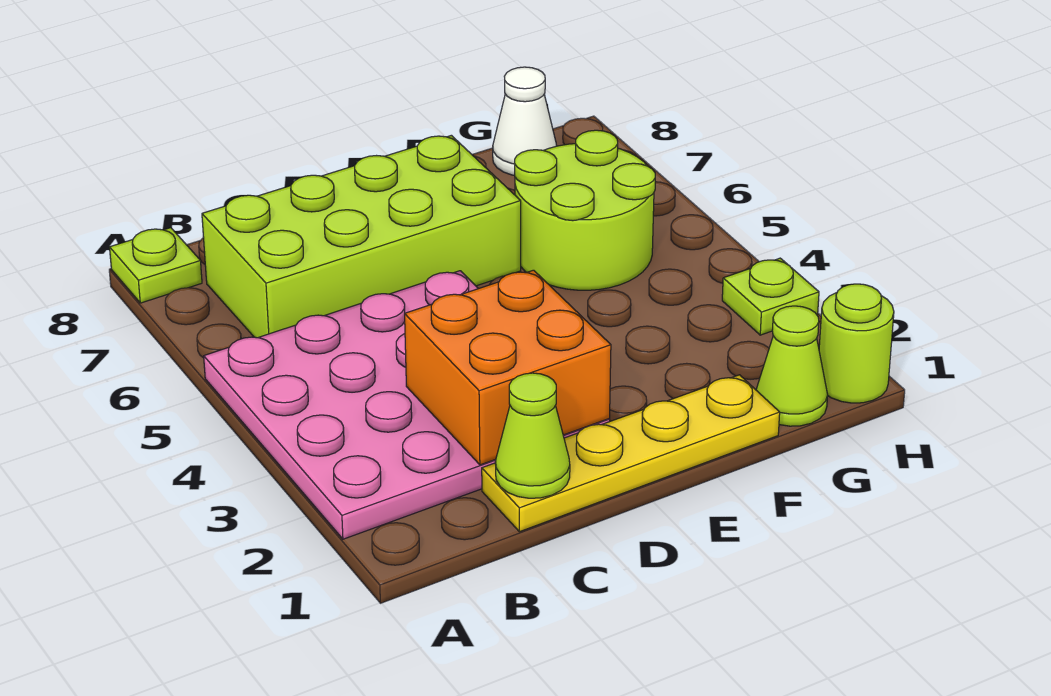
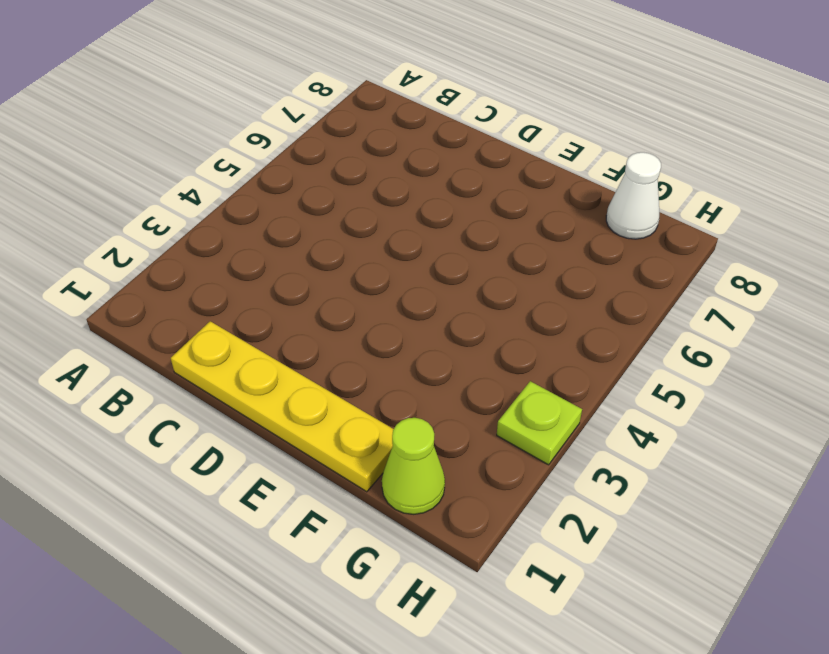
none -> pink plate A2:D5 level 1
none -> lime plate A8 level 1

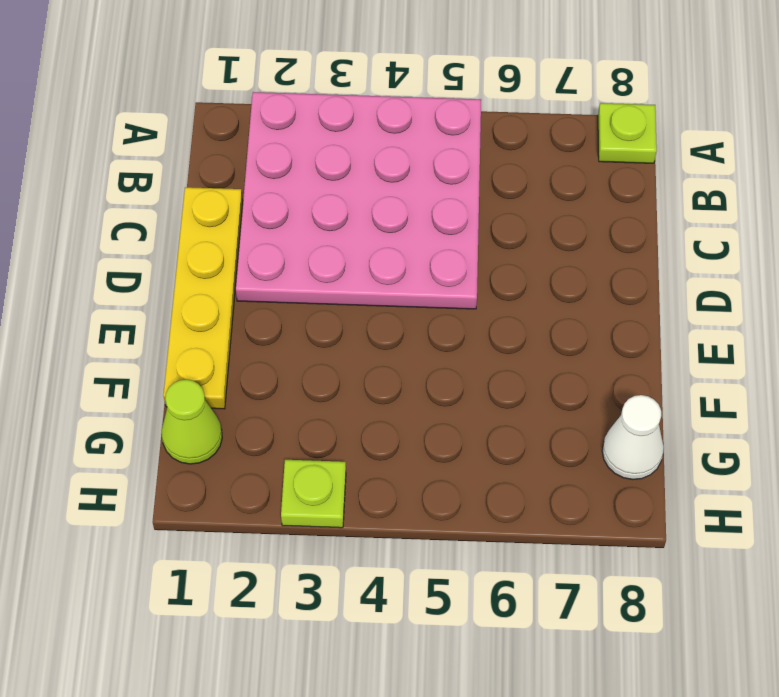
none -> lime brick B6:E7 level 1
none -> lime round brick F5:G6 level 1

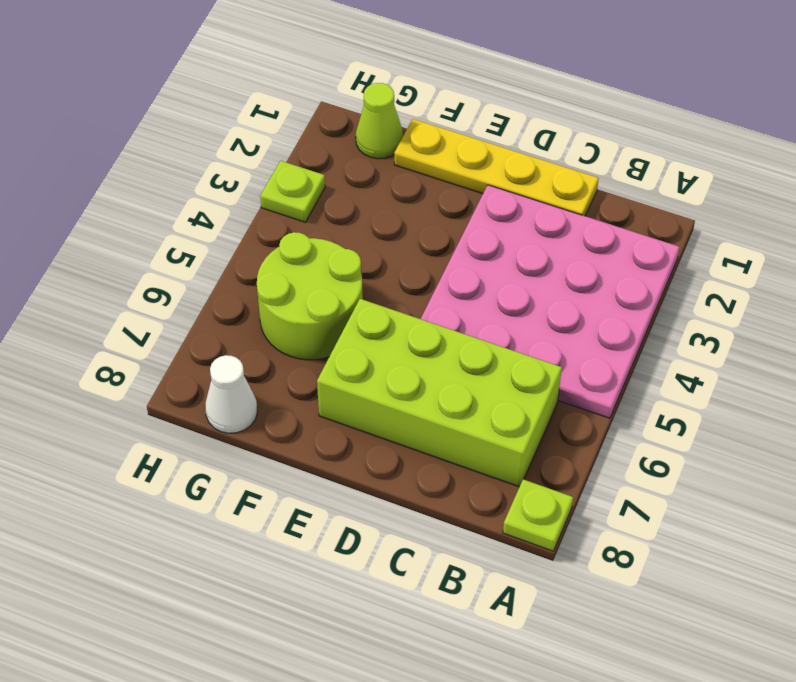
none -> lime round brick H1 level 1
none -> lime cone C1 level 2

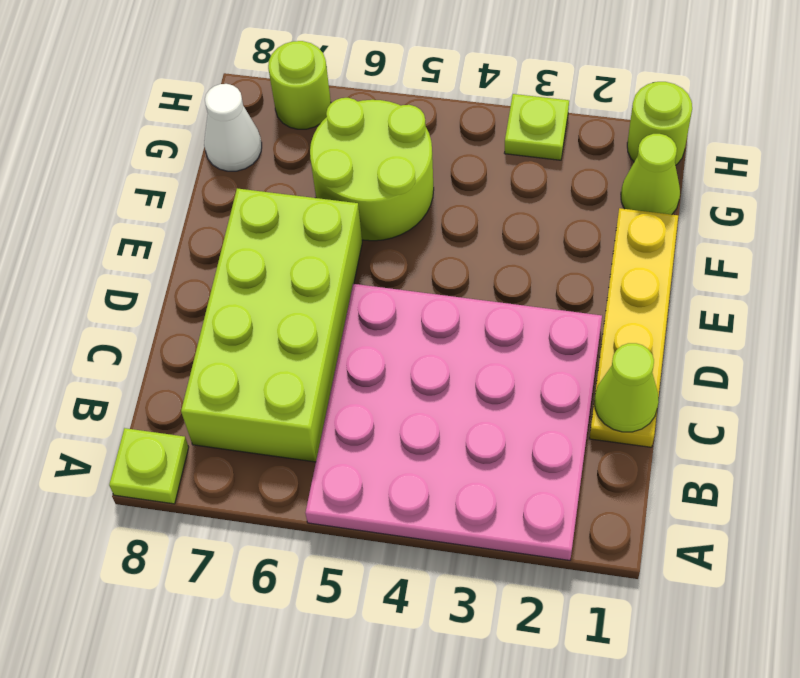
lime round brick H7 level 1 -> none
none -> orange brick C2:D3 level 2

